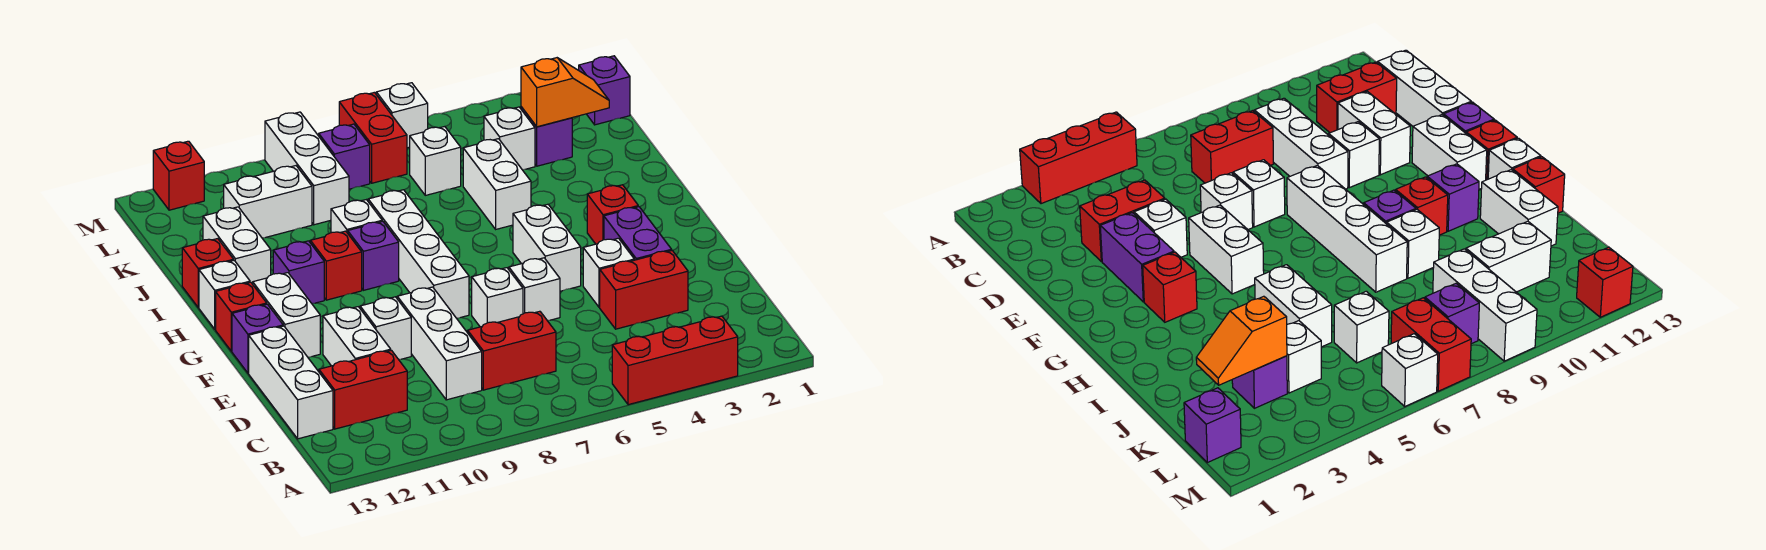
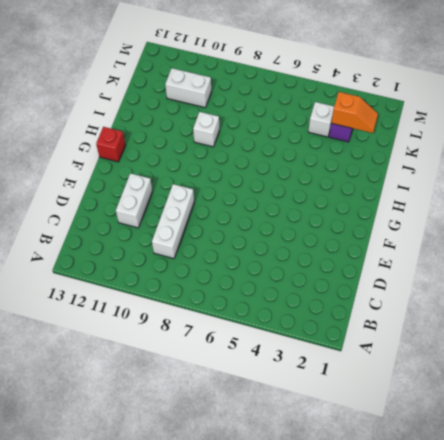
none -> red brick A3:A5 level 1
none -> red brick C7:C8 level 1
none -> red brick C11:C12 level 1
none -> white brick C13:E13 level 1

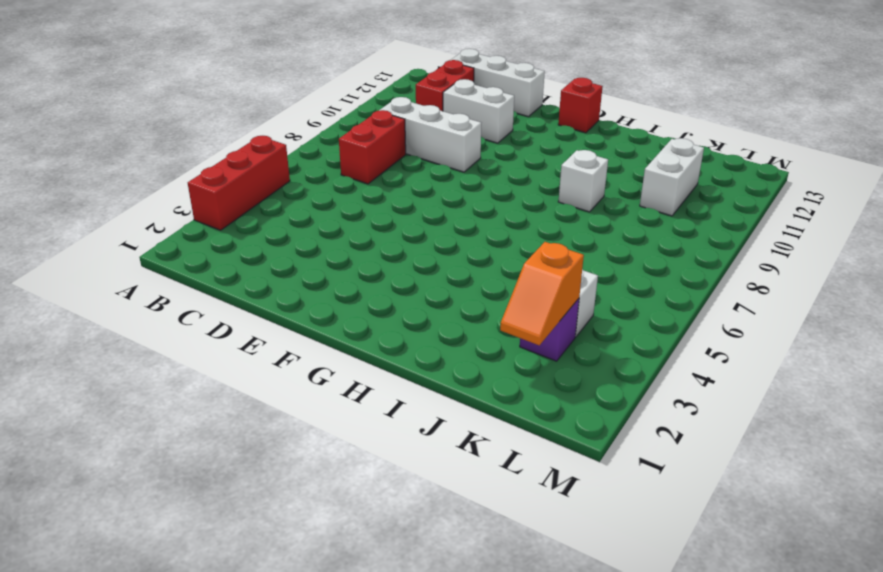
none -> red brick D3:D4 level 1
none -> purple brick E3:F3 level 1
none -> white brick E4 level 1
none -> white brick E6 level 1

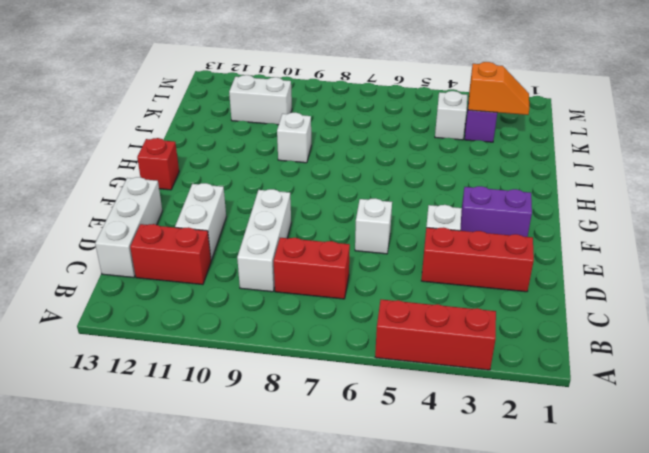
red brick D2:D4 level 1 -> red brick D3:D4 level 1
purple brick F2:F3 level 1 -> purple brick E3:F3 level 1
none -> white brick E7 level 1
none -> white brick E10 level 1
none -> white brick F5:G5 level 1
none -> white brick F8:I8 level 1

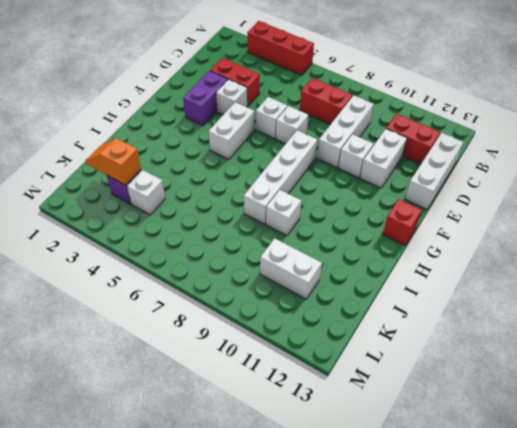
none -> white brick F12:G12 level 1
none -> purple brick F13 level 1
none -> red brick G3 level 1
none -> purple brick H9 level 1

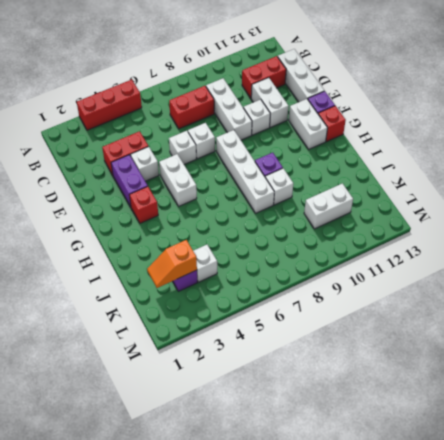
none -> red brick H10 level 1
none -> purple brick H11 level 1
none -> white brick H13 level 1
none -> white brick I5:J5 level 1

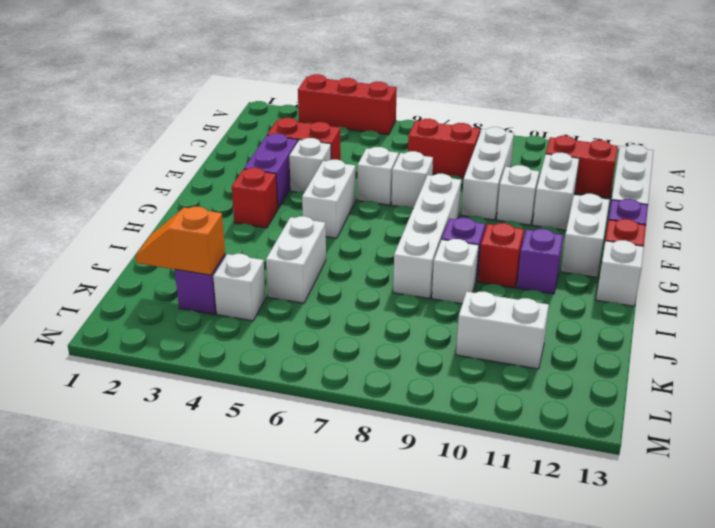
none -> white brick I12:J12 level 1
none -> red brick I13 level 1
none -> white brick K6 level 1
none -> white brick K9:M9 level 1

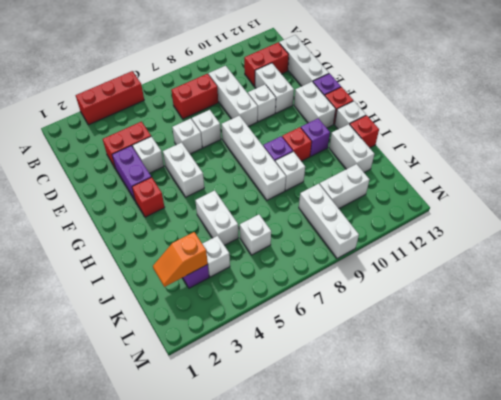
none -> purple brick L1 level 1
none -> red brick L7:M7 level 1
none -> purple brick L8 level 1
none -> white brick M6 level 1

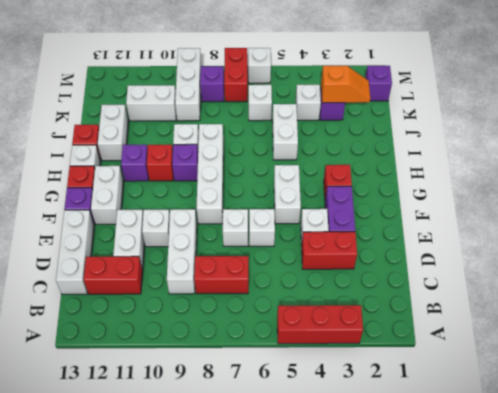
none -> red brick M12 level 1

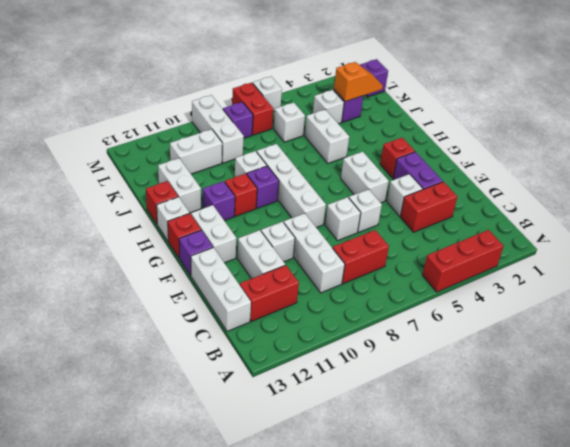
none -> red brick M12 level 1

